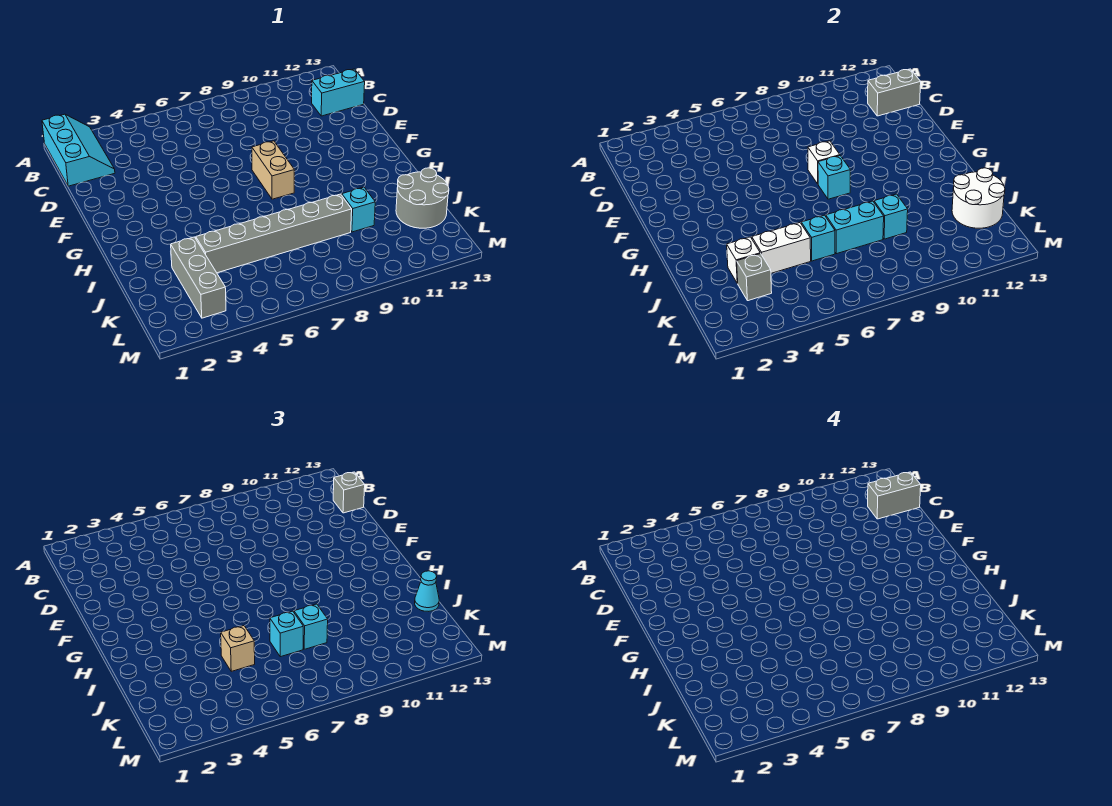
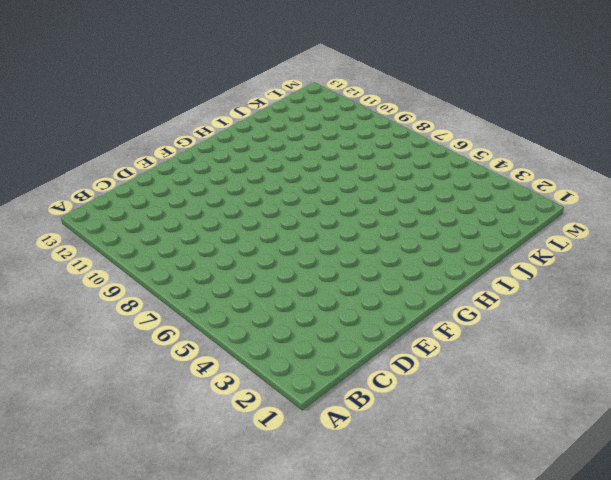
none -> cyan slope A1:C2 level 1 top 1
none -> cyan brick C12:C13 level 1
none -> tan brick F8:G8 level 1

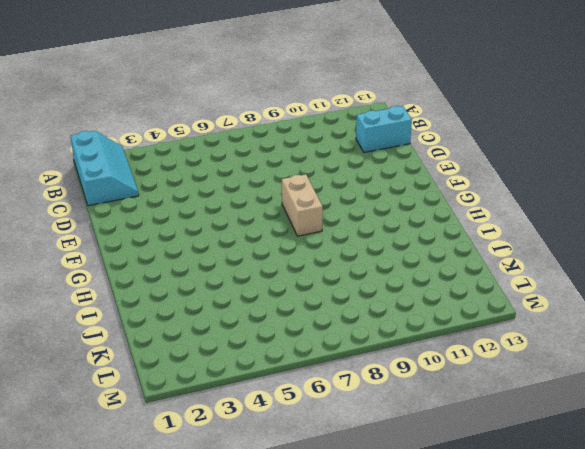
none -> grey brick J3:L3 level 1
none -> grey brick J4:J9 level 1
none -> cyan brick J10 level 1

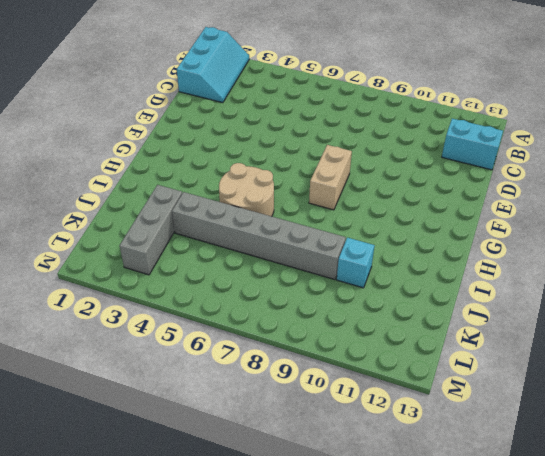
tan round brick H5:I6 level 1 -> none
none -> grey round brick J12:K13 level 1
none -> grey brick C12:C13 level 2
none -> white brick F8 level 2

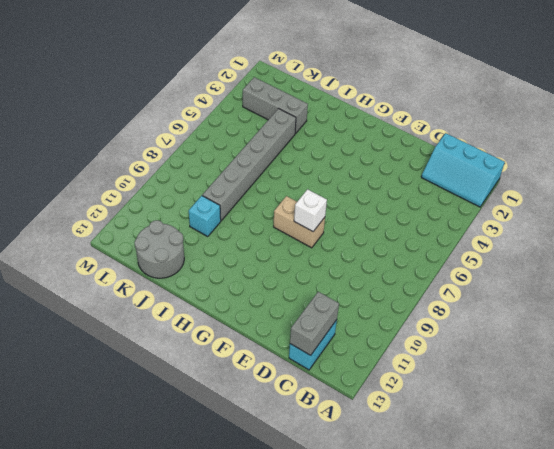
none -> cyan brick G8 level 2
none -> white brick J3 level 2
none -> white brick J4:J5 level 2

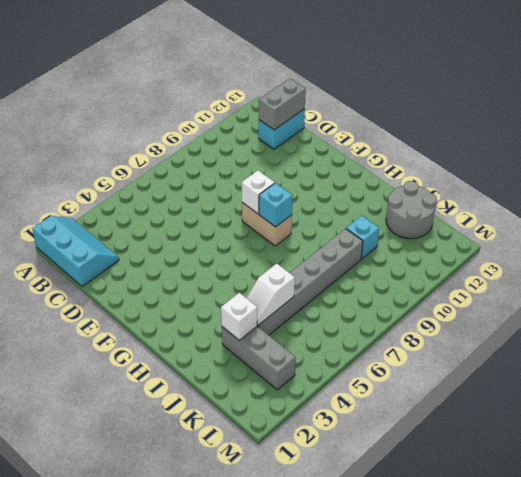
white slope J4:J5 level 2 top 5 -> white brick J4:J5 level 2
none -> cyan brick J6 level 2
none -> cyan brick J7:J8 level 2
none -> cyan brick J9 level 2

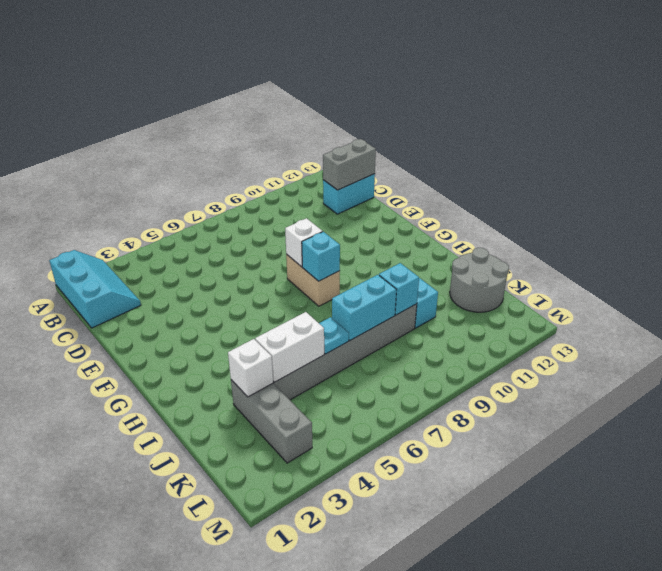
cyan plate J6 level 2 -> cyan brick J6 level 2
none -> white round brick J12:K13 level 2
none -> grey brick K3 level 2
none -> grey brick C13 level 3

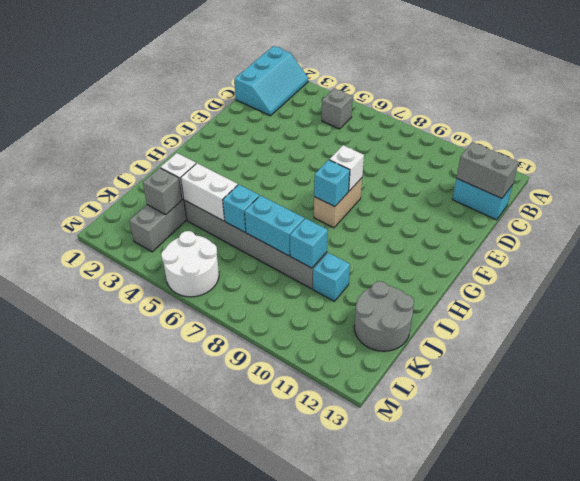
grey brick B5 level 1 -> grey brick C13 level 3
white round brick L5:M6 level 1 -> white round brick J12:K13 level 2
none -> tan brick J5 level 3
none -> cyan brick J7 level 3
none -> cyan brick J8 level 3

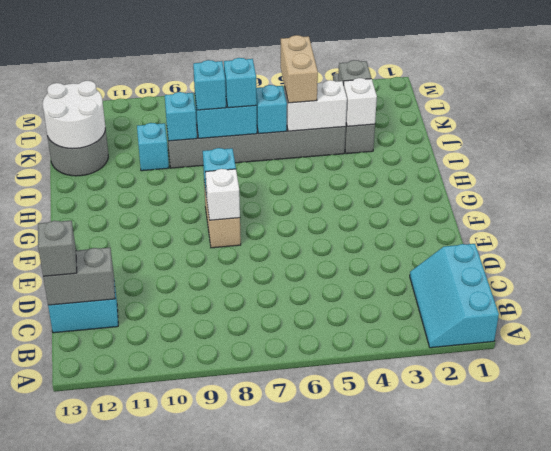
tan brick J5:K5 level 3 -> tan brick J5 level 3
none -> cyan cone J13 level 3
none -> grey brick C12:C13 level 4

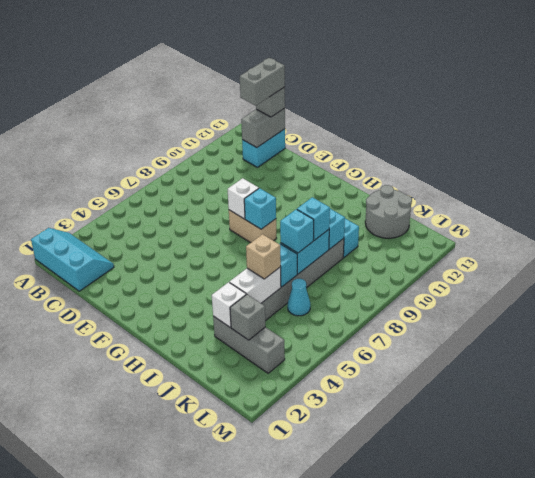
cyan cone K6 level 1 -> cyan cone J13 level 3
none -> white round brick J12:K13 level 2

